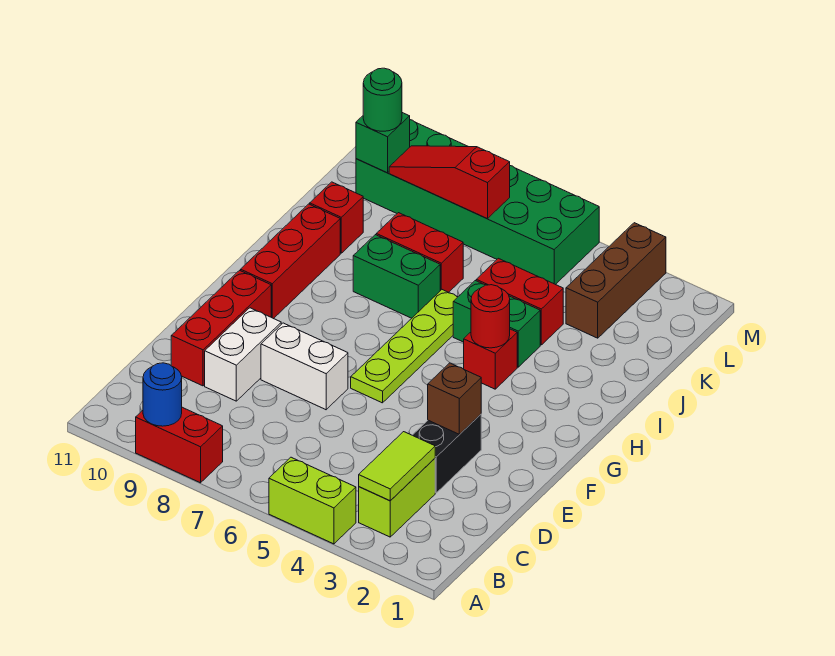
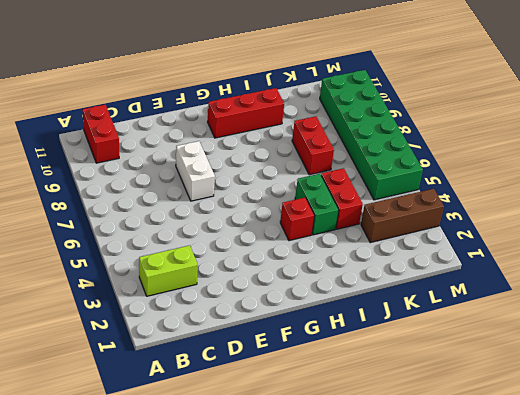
red brick B10:B11 level 1 -> red brick A8:A9 level 1
none -> lime brick A4:A5 level 1
none -> black brick D3:E3 level 1
none -> white brick D9:E9 level 1

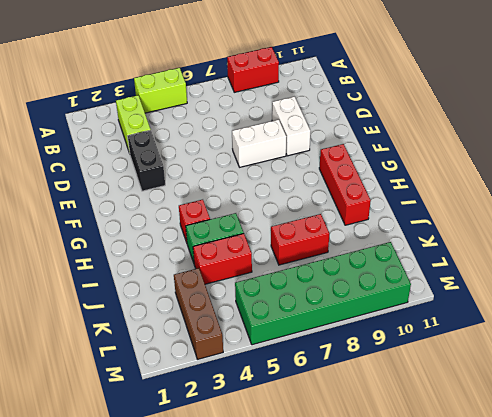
none -> red brick D10:F10 level 1
none -> lime plate F6:I6 level 1
none -> green brick I7:I8 level 1

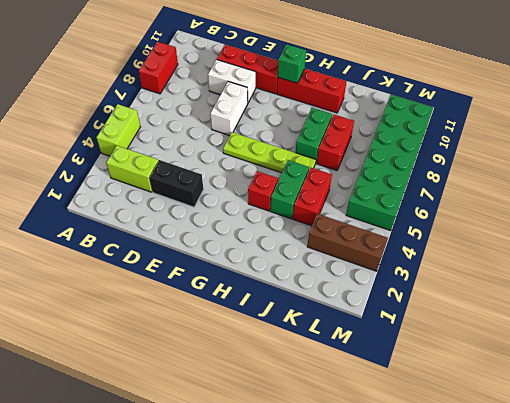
green brick G10 level 2 -> green brick L10 level 2
none -> red brick J10 level 1
none -> blue round brick A9 level 2
none -> lime tile B3:C3 level 2

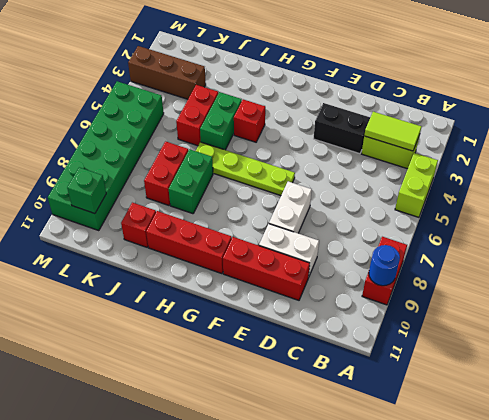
none -> brown brick E3 level 2
none -> red round brick H4 level 2
none -> red slope L7:L9 level 2 top 7

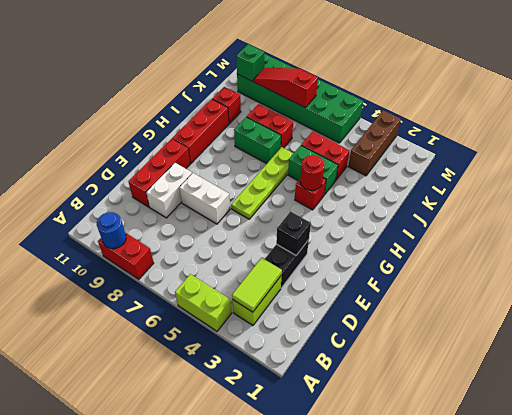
black brick E3 level 2 -> brown brick E3 level 2
none -> green round brick L10 level 3

